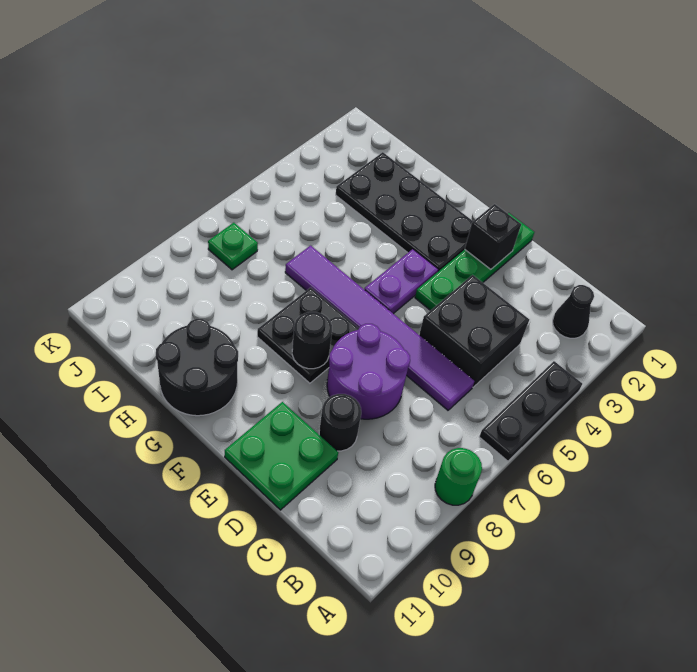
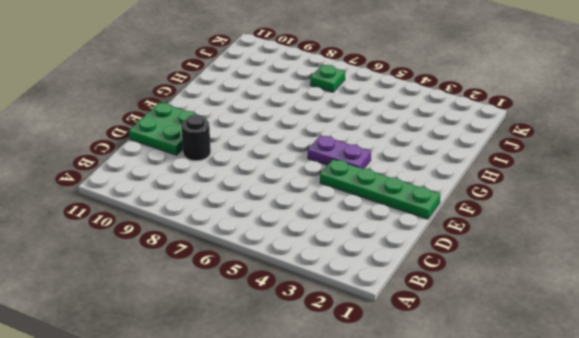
none -> black plate A4:A6 level 1
none -> green round brick A8 level 1
none -> black cone B2 level 1

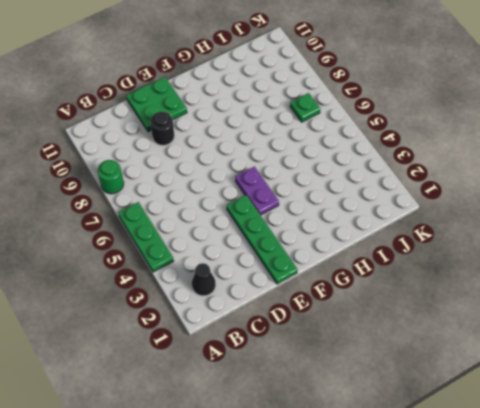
green plate A4:A6 level 1 -> black plate A4:A6 level 1
none -> black brick C4:D5 level 1
none -> purple tile C6:H6 level 1
none -> purple round brick D7:E8 level 1

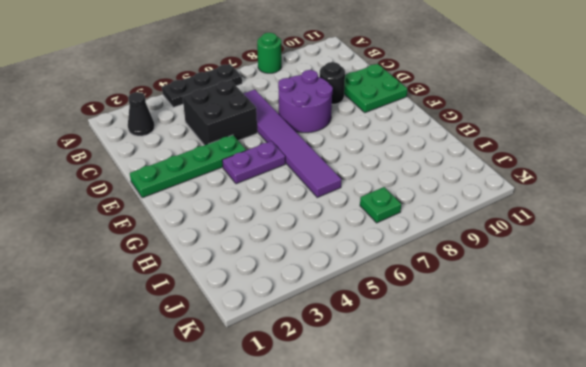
none -> black plate F2:I3 level 1
none -> black plate F7:G8 level 1
none -> black round brick G10:H11 level 1

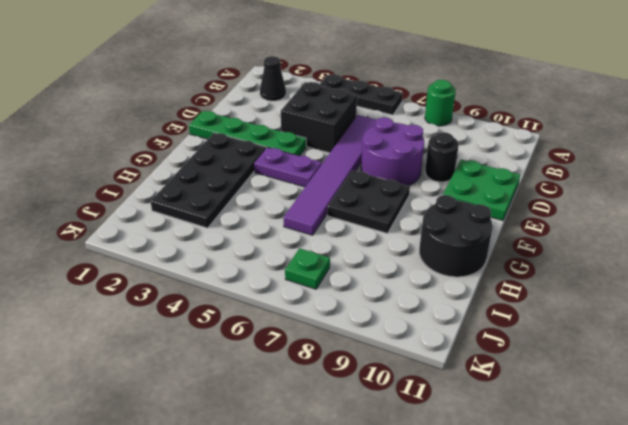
none -> black brick E2 level 2
none -> black round brick F8 level 2

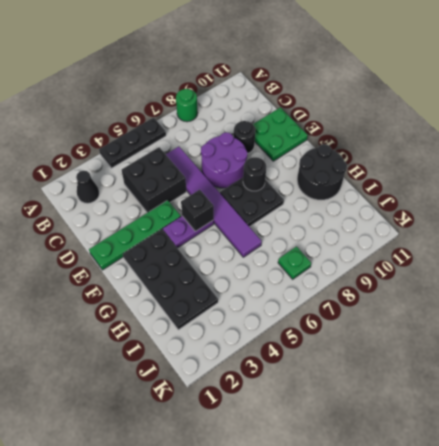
black brick F5 level 2 -> black brick E2 level 2

